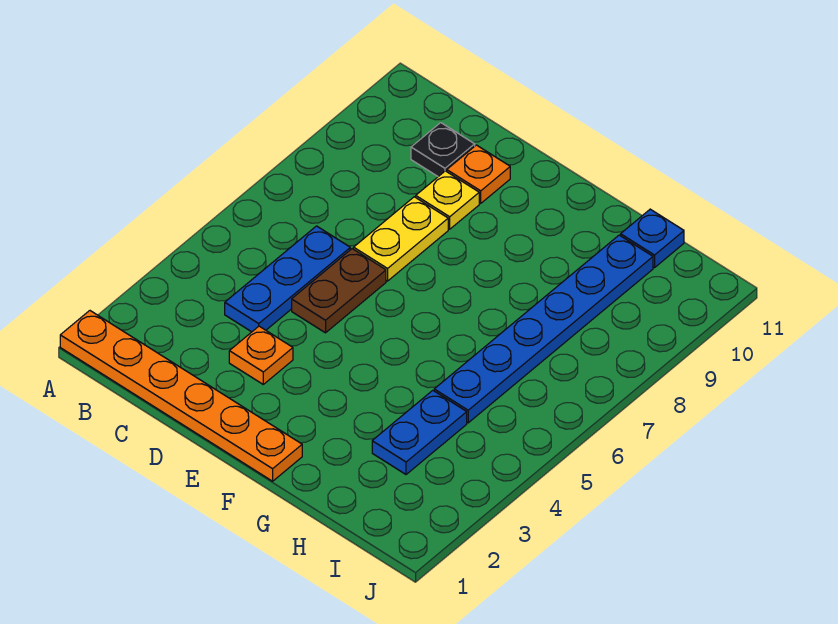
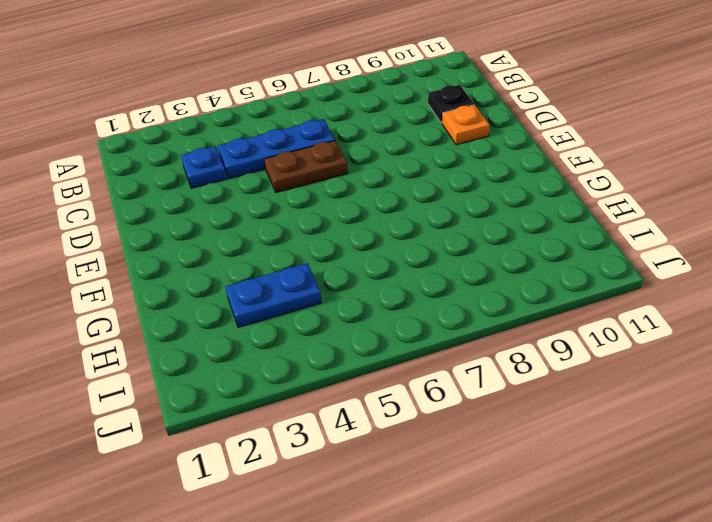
blue plate C3 level 1 -> blue plate H11 level 1
none -> orange plate A1:F1 level 1
none -> orange plate D3 level 1

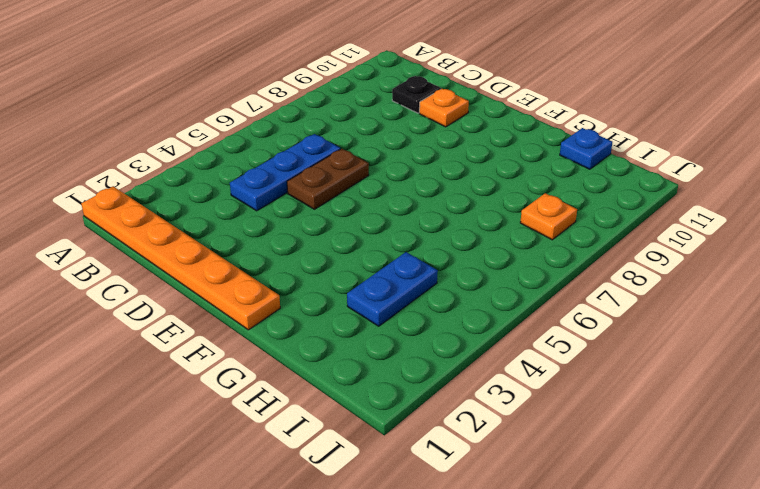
orange plate I8 level 1 -> orange plate D3 level 1
none -> yellow plate D7:D8 level 1
none -> yellow plate D9 level 1

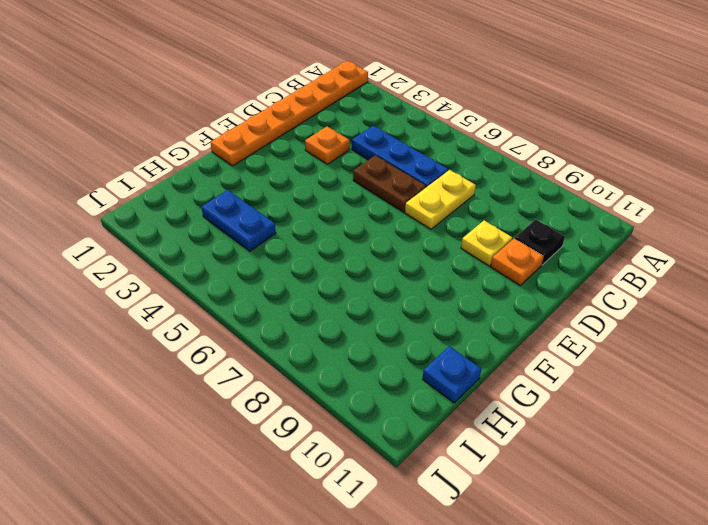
yellow plate C7:D7 level 1 -> yellow plate D7:D8 level 1
none -> blue plate H5:H10 level 1

